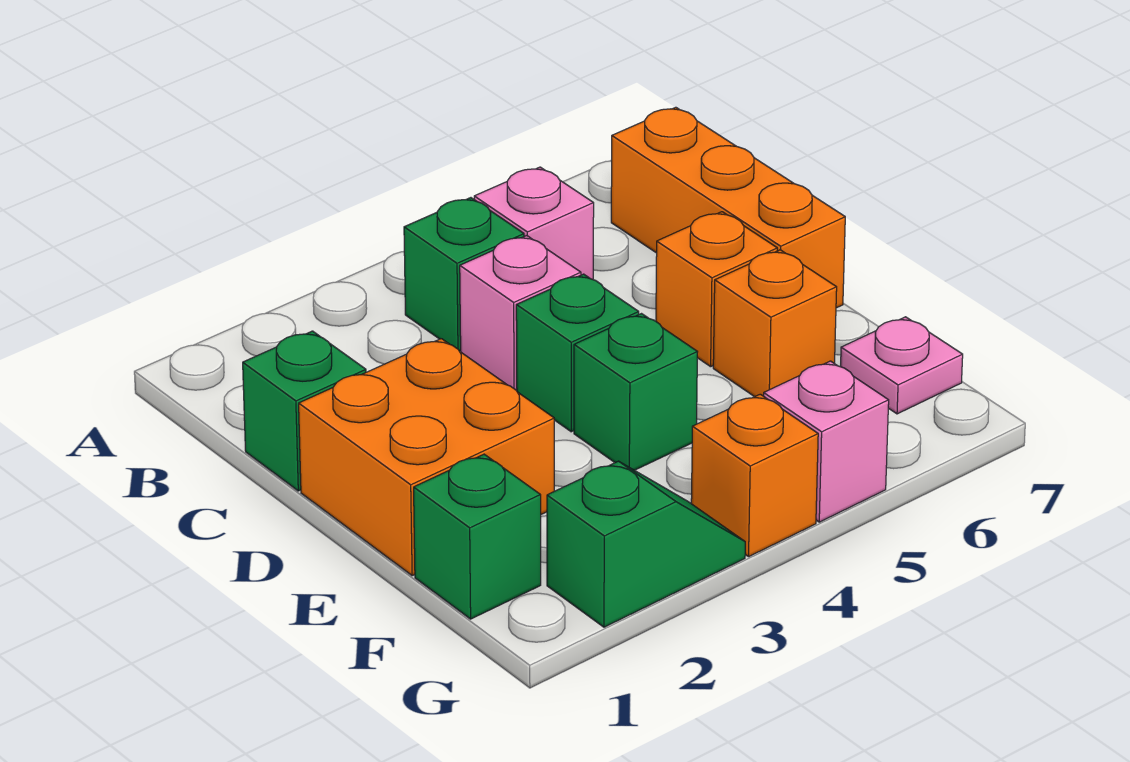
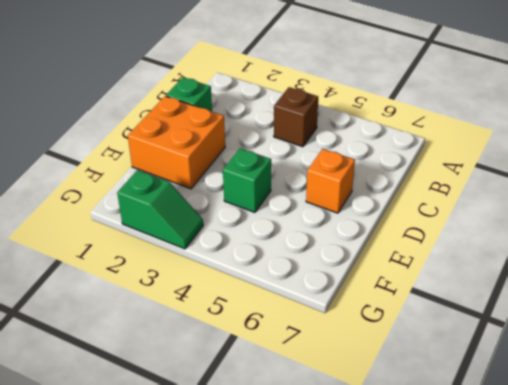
brown brick B4 level 1 -> green brick B4 level 1
none -> pink brick B5 level 1
none -> orange brick B7:D7 level 1
none -> pink brick C4 level 1

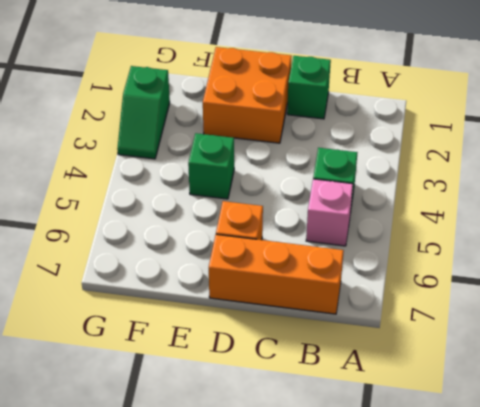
none -> pink brick C4 level 1
none -> green brick D4 level 1
none -> orange brick E6 level 1

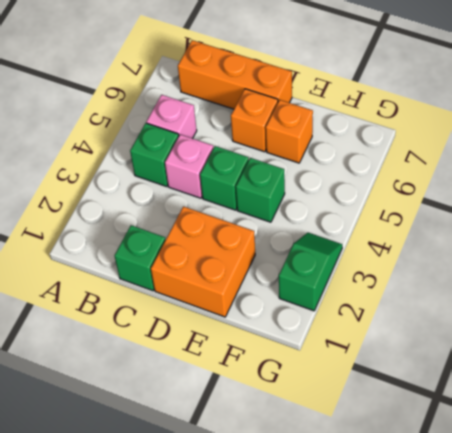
none -> green brick F1 level 1
none -> pink plate F7 level 1
none -> orange brick G4 level 1

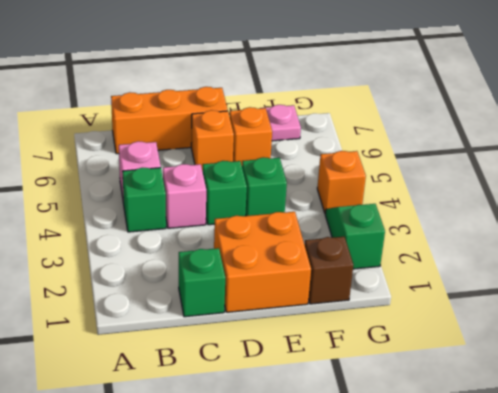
brown brick F1 level 1 -> green brick F1 level 1
none -> pink brick G5 level 1

